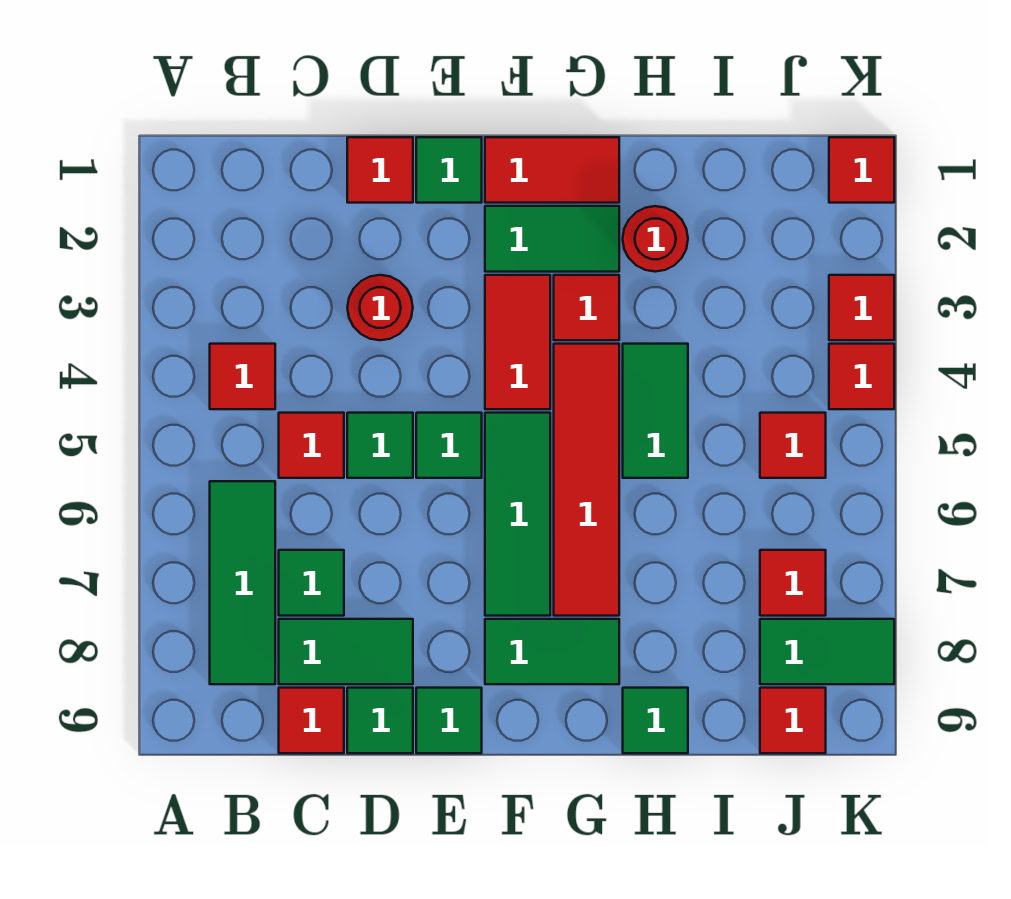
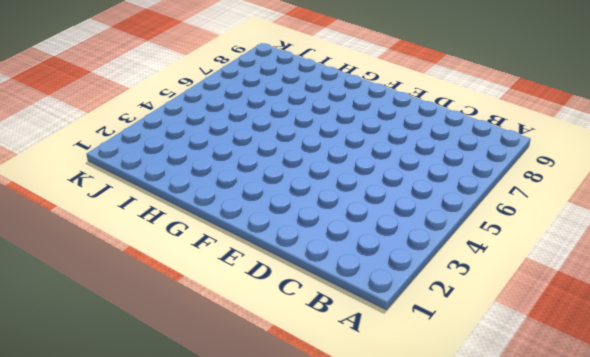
none -> red tile B4 level 1
none -> green tile B6:B8 level 1
none -> red tile C5 level 1
none -> green tile C7 level 1

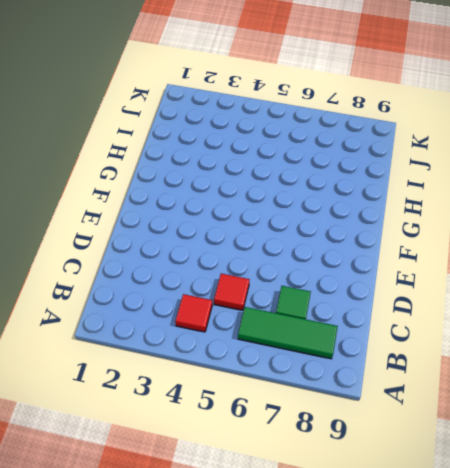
none -> green tile C8:D8 level 1
none -> red tile C9 level 1
none -> red tile D1 level 1
none -> red round brick D3 level 1

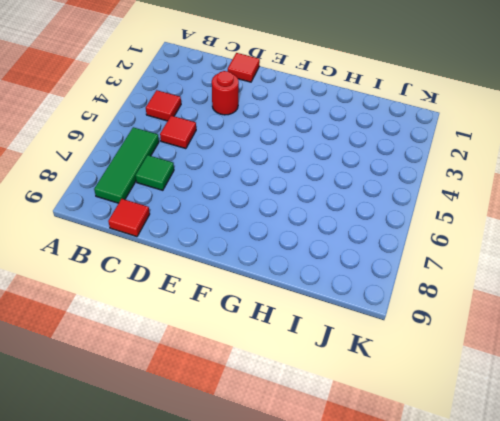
none -> green tile C8:D8 level 1
none -> green tile D5 level 1
none -> green tile D9 level 1
none -> green tile E1 level 1

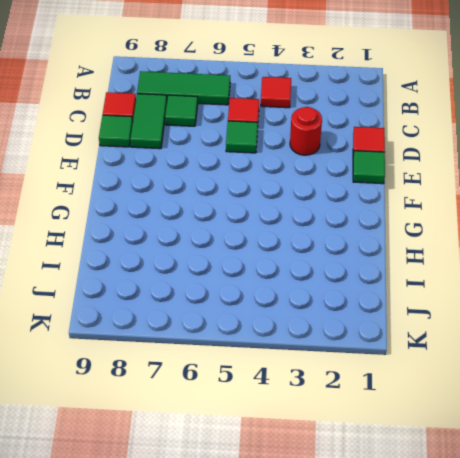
none -> green tile E5 level 1
none -> green tile E9 level 1
none -> red tile F1:G1 level 1
none -> green tile F2:G2 level 1

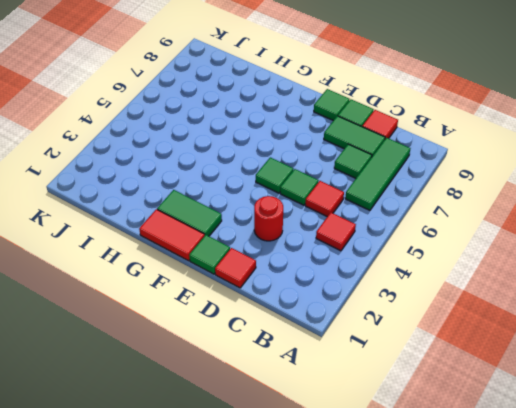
none -> red tile F3:F4 level 1
none -> green tile F5:F7 level 1
none -> green tile F8:G8 level 1
none -> red tile G3 level 1

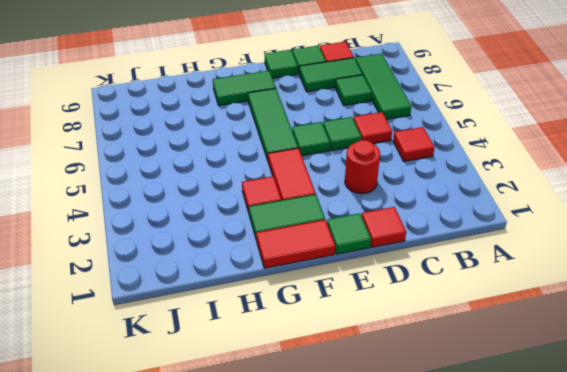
none -> red tile G4:G7 level 1
none -> red round brick H2 level 1
none -> green tile H4:H5 level 1
none -> green tile H9 level 1

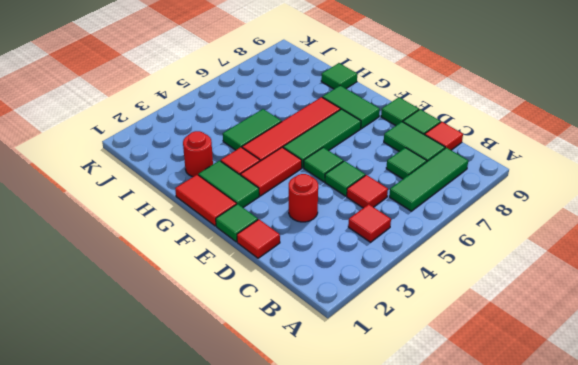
none -> red tile J5 level 1
none -> red tile J7 level 1
none -> green tile J8:K8 level 1
none -> red tile J9 level 1

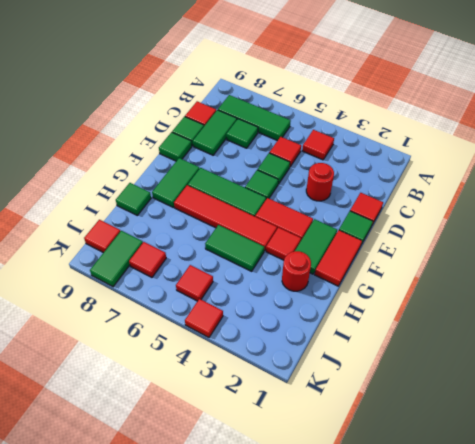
none -> red tile K1 level 1
none -> red tile K3 level 1

